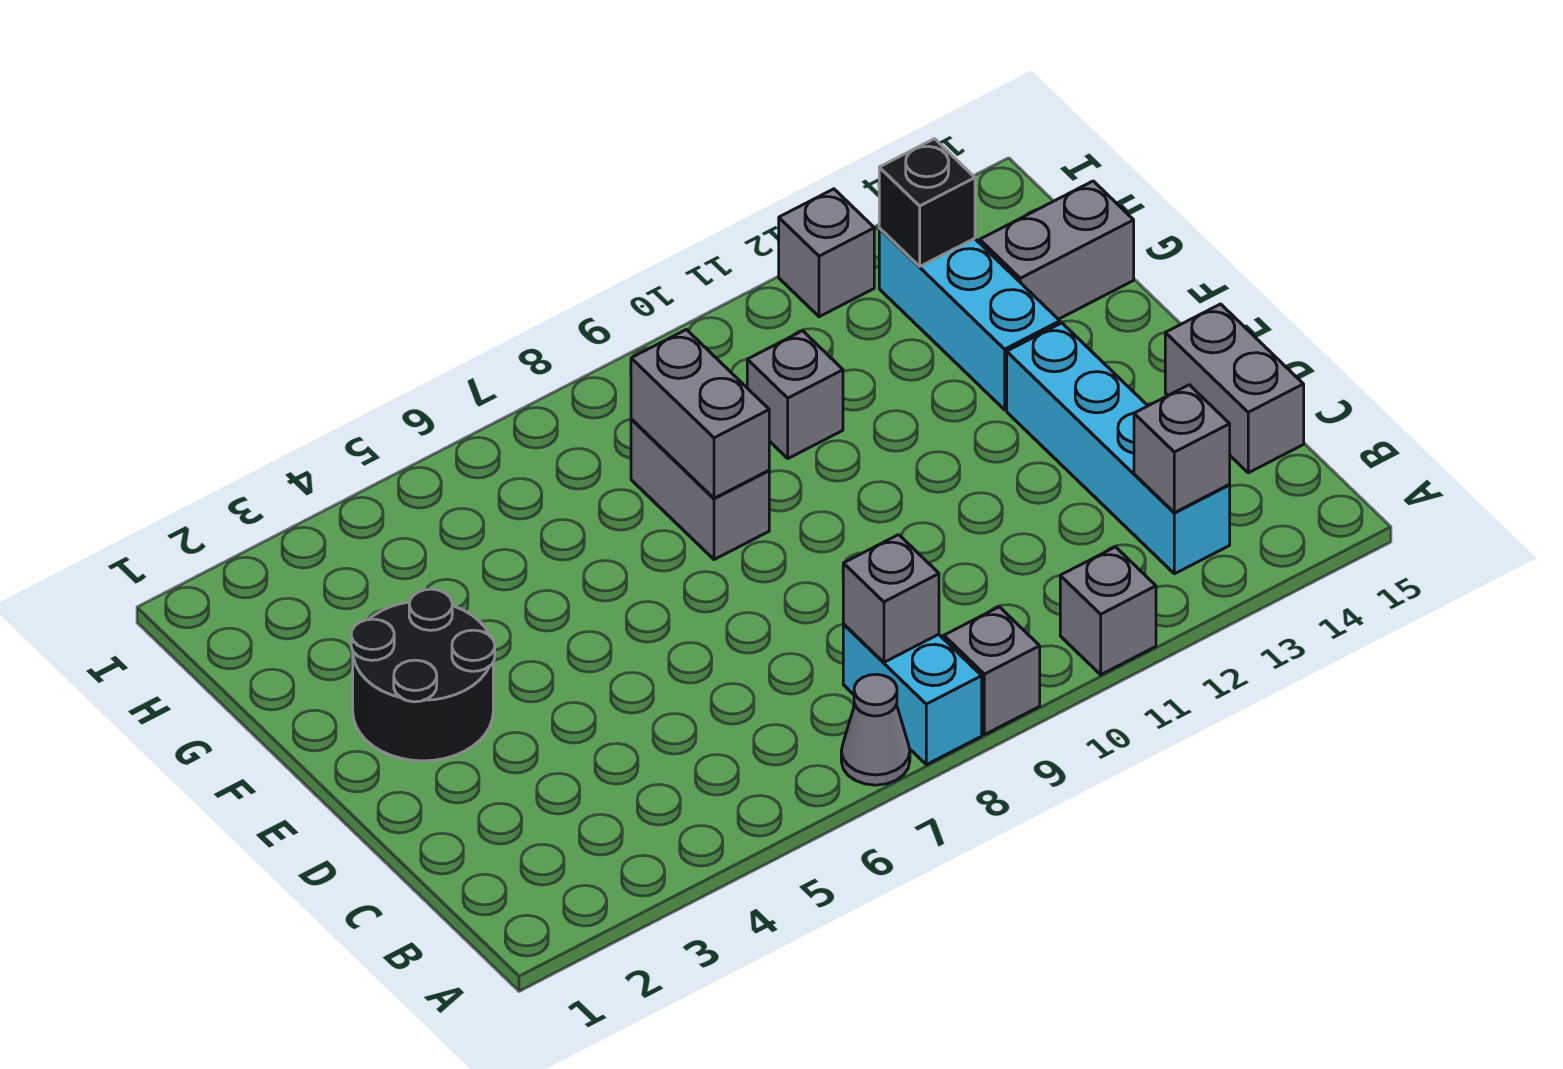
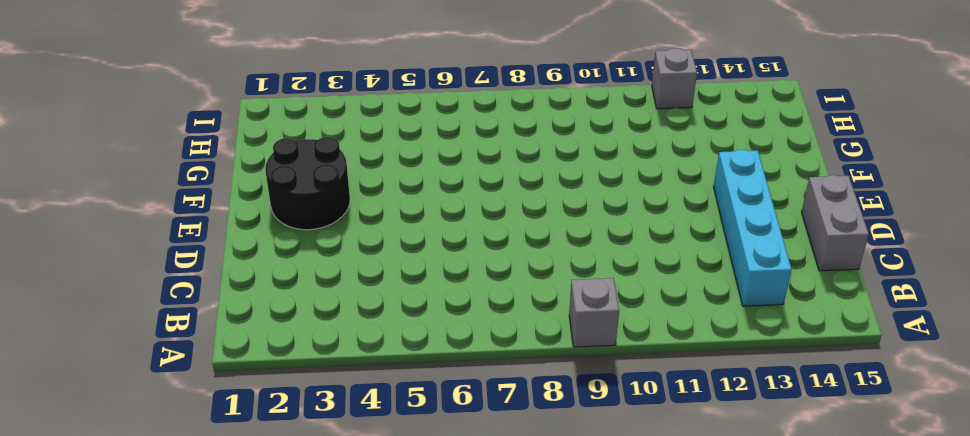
none -> grey cone A7 level 1
none -> cyan brick A8:B8 level 1
none -> grey brick A11 level 1

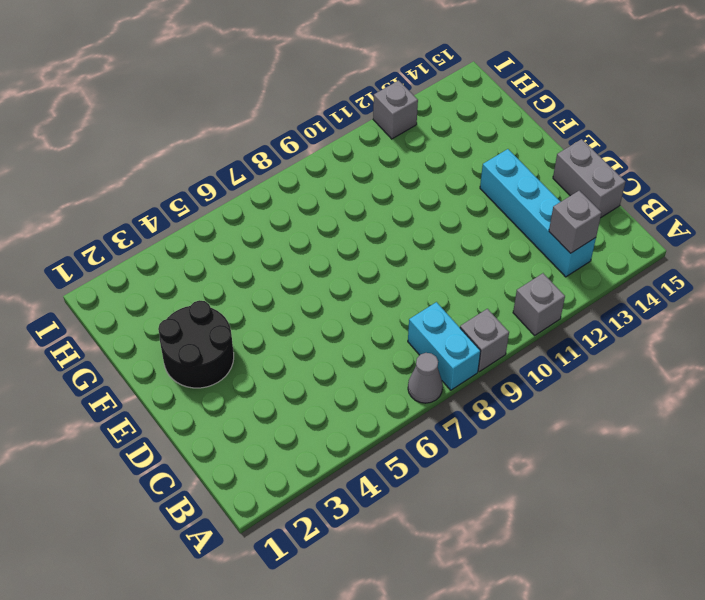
none -> grey brick F8:G8 level 1
none -> cyan brick F13:H13 level 1
none -> grey brick G10 level 1

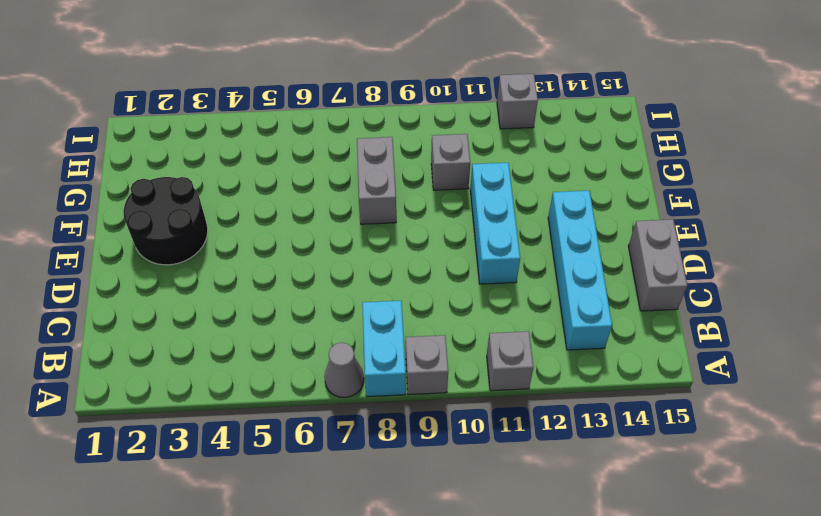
cyan brick D11:F11 level 1 -> cyan brick F13:H13 level 1
none -> grey brick G14:G15 level 1
none -> grey brick B8 level 2
none -> grey brick B13 level 2

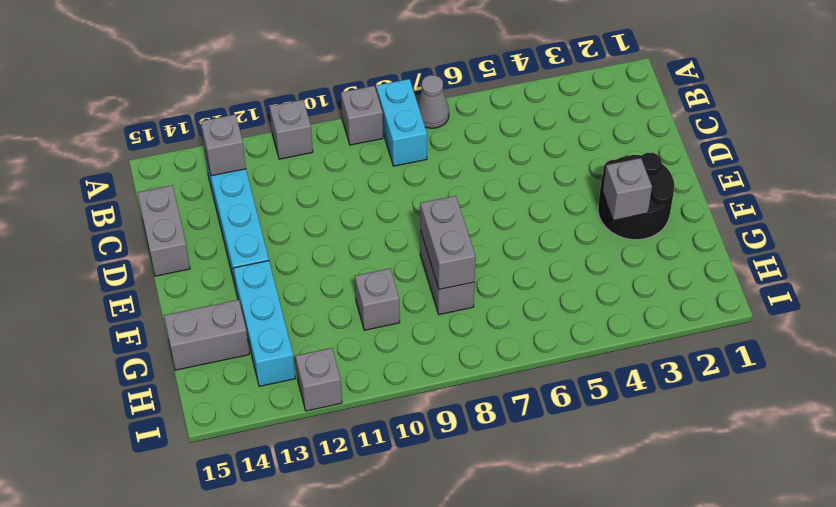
grey brick F3 level 2 -> grey brick B8 level 2
none -> black brick H13 level 2

